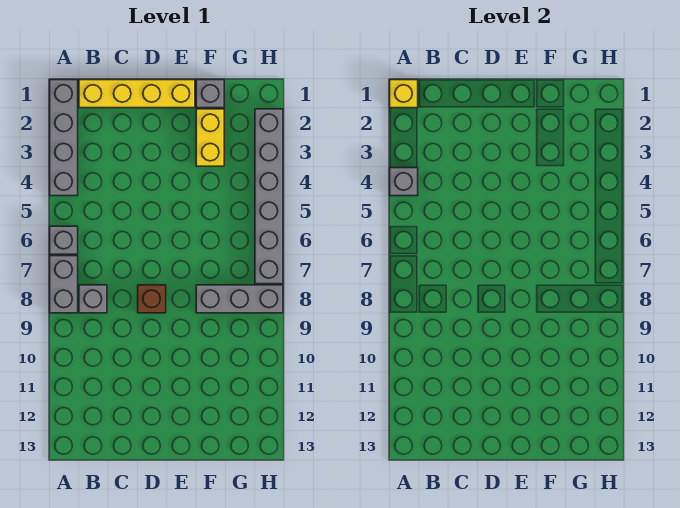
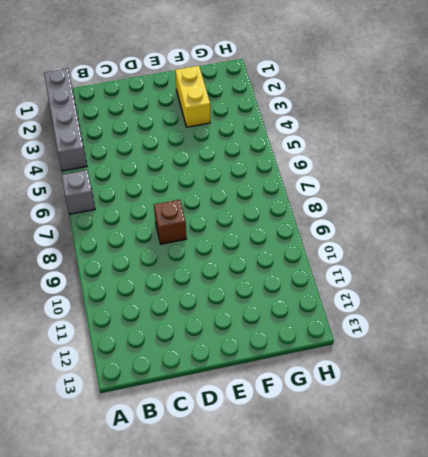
none -> grey brick A7:A8 level 1
none -> yellow brick B1:E1 level 1
none -> grey brick B8 level 1

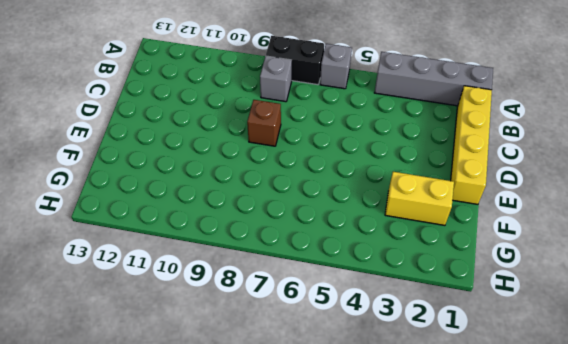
black brick A7:A8 level 1 -> grey brick A7:A8 level 1
none -> grey brick F1 level 1
none -> grey brick F8:H8 level 1
none -> grey brick H2:H7 level 1

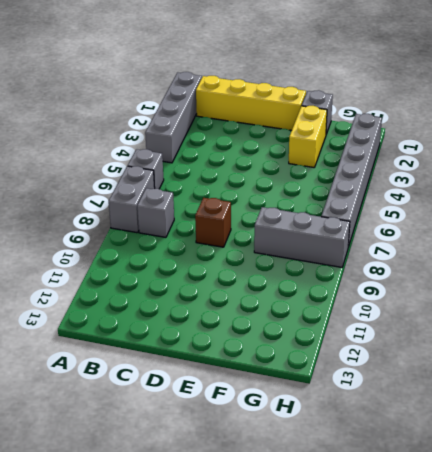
none -> yellow brick A1 level 2
none -> grey brick A4 level 2

